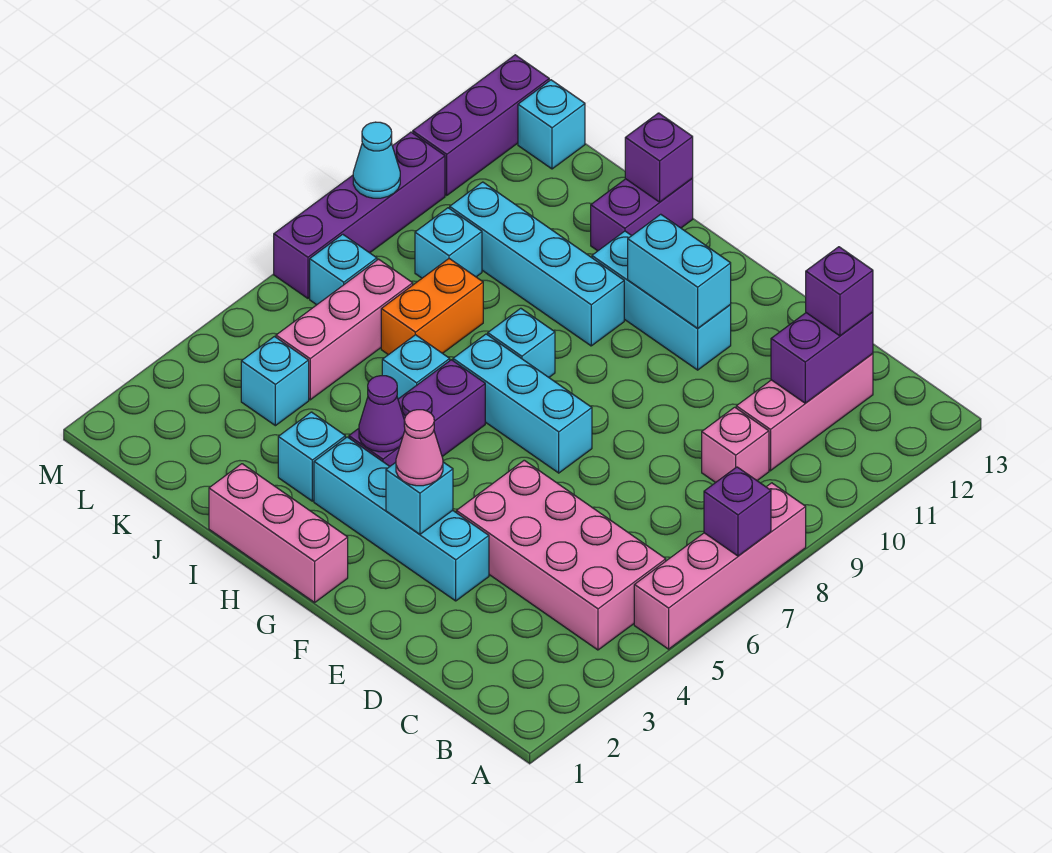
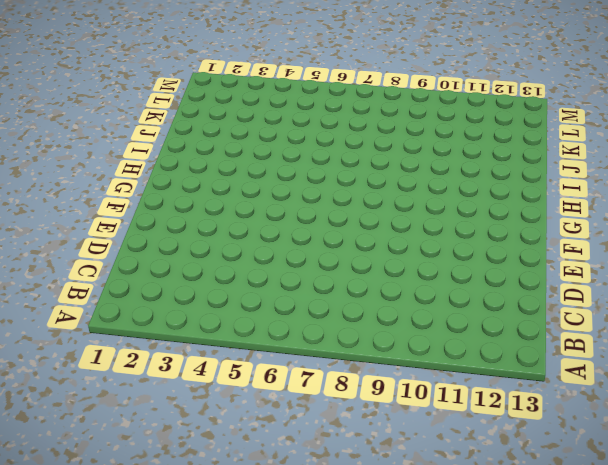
none -> pink brick A5:A8 level 1
none -> pink brick B4:E5 level 1
none -> pink brick C9 level 1
none -> pink brick C10:C12 level 1

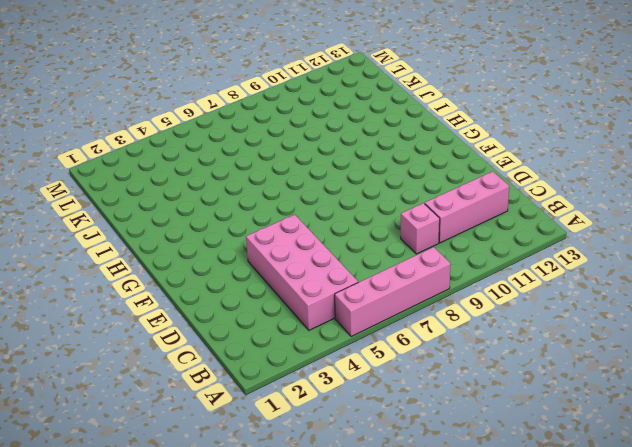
none -> cyan brick E3:H3 level 1
none -> cyan brick F7:H7 level 1
none -> cyan brick F11:H11 level 1
none -> pink brick G1:I1 level 1

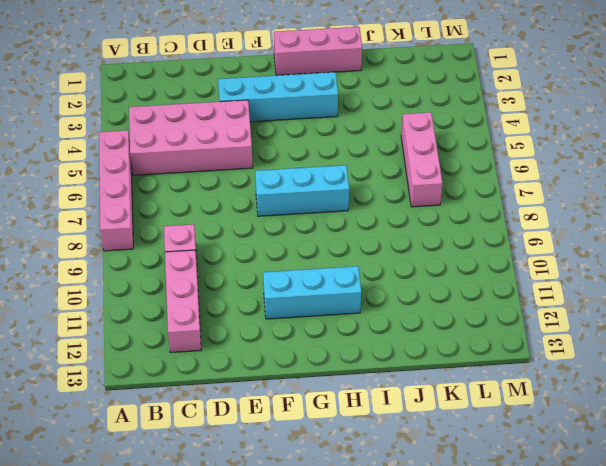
none -> purple brick H4:H6 level 1
none -> cyan brick H8 level 1
none -> cyan brick H10:K10 level 1
none -> cyan brick I3 level 1

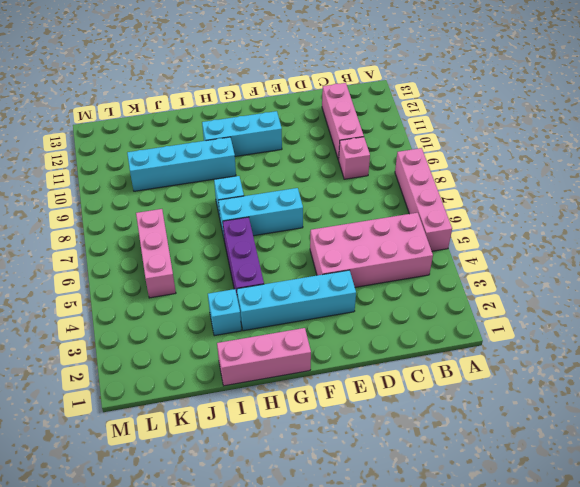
none -> cyan brick I6 level 1
none -> purple brick I12:I13 level 1
none -> orange brick J7:J8 level 1
none -> cyan brick K4 level 1

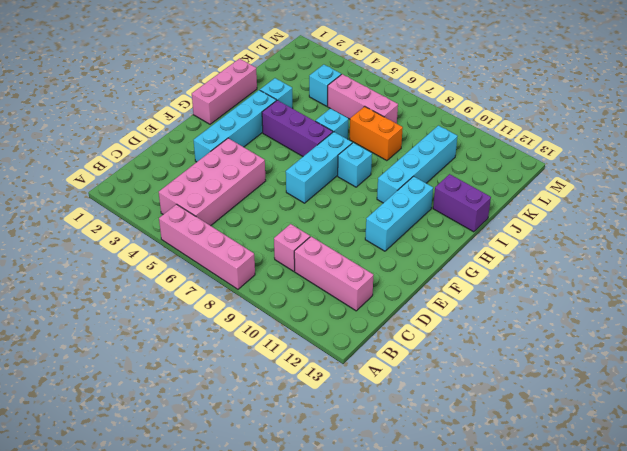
none -> cyan brick K9 level 1
none -> cyan brick L7 level 1
none -> cyan brick L13 level 1
none -> purple brick M7:M10 level 1

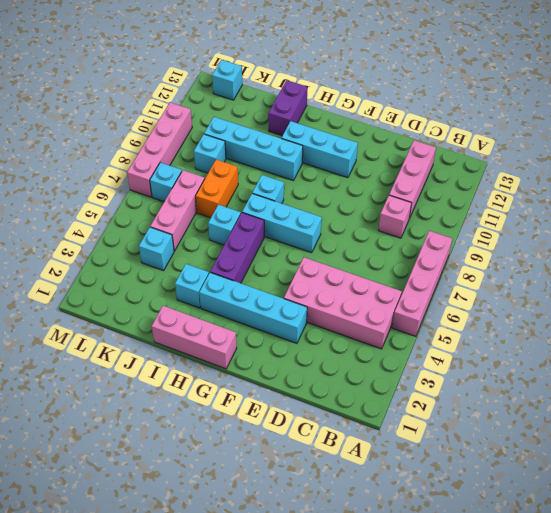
pink brick M7:M10 level 1 -> purple brick M7:M10 level 1
none -> purple brick M11:M13 level 1
none -> purple brick A7 level 2
none -> purple brick C11:C12 level 2
none -> cyan brick F3 level 2

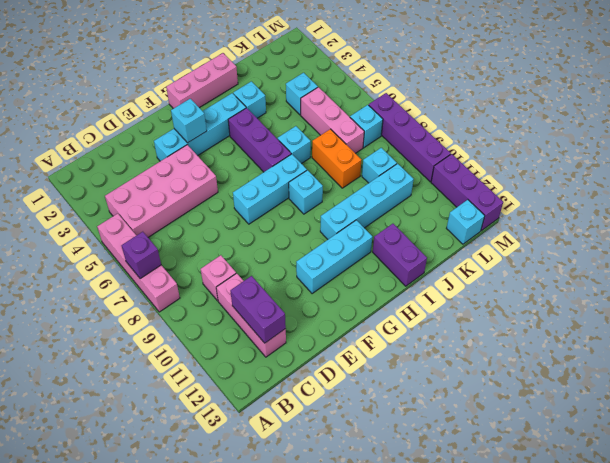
none -> cyan brick F11:G11 level 2
none -> purple cone H4 level 2
none -> purple brick I13 level 2
none -> cyan cone M9 level 2

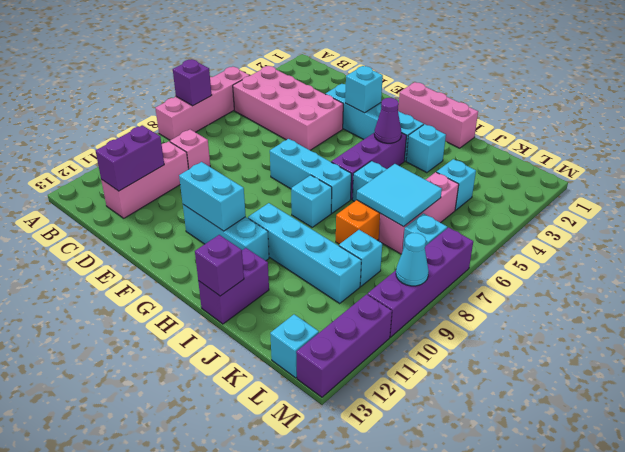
cyan tile J6:K7 level 2 -> none
none -> purple brick C12 level 3
none -> pink cone F3 level 3

